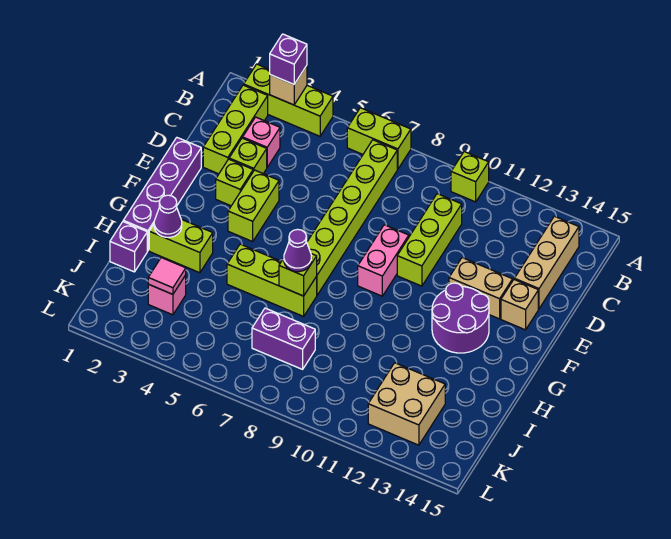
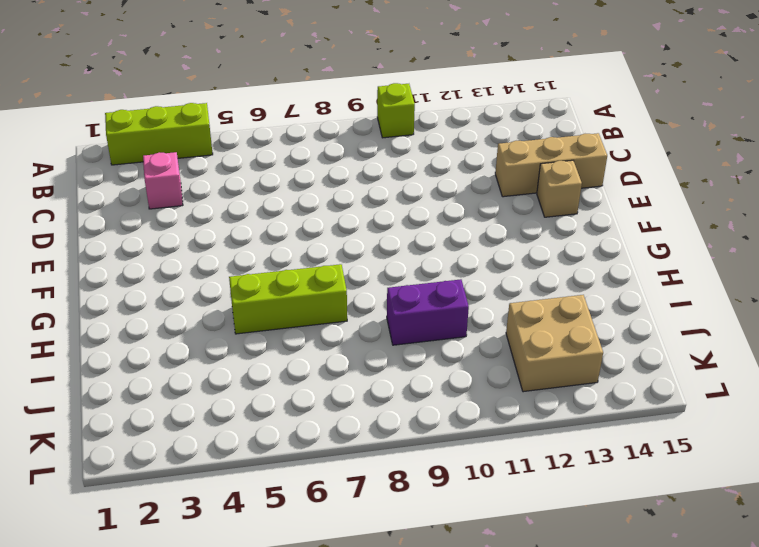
tan brick D13:D15 level 1 -> tan brick B14:D14 level 1
purple brick I9:I10 level 1 -> purple brick J7:J8 level 1
none -> lime brick A6:A7 level 1
none -> lime brick B2:D2 level 1
none -> lime brick B7:G7 level 1

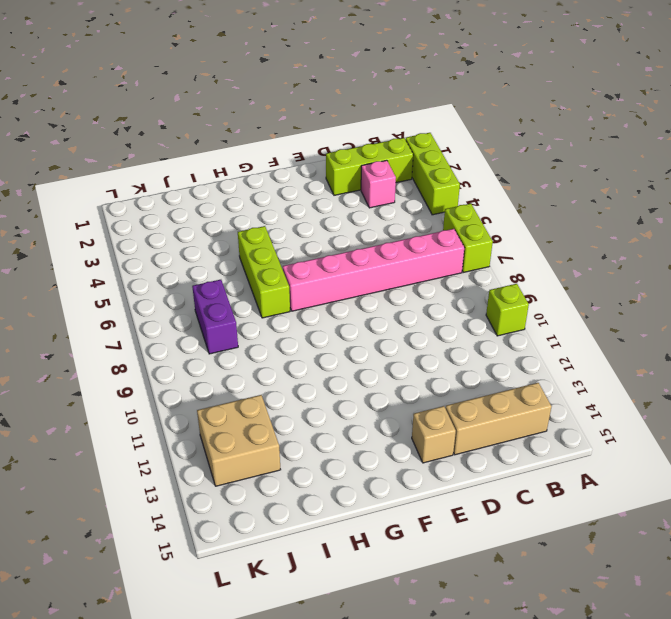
pink brick B7:G7 level 1 -> lime brick B7:G7 level 1
none -> lime brick C10:E10 level 1
none -> lime brick D3 level 1
none -> purple brick E1:H1 level 1

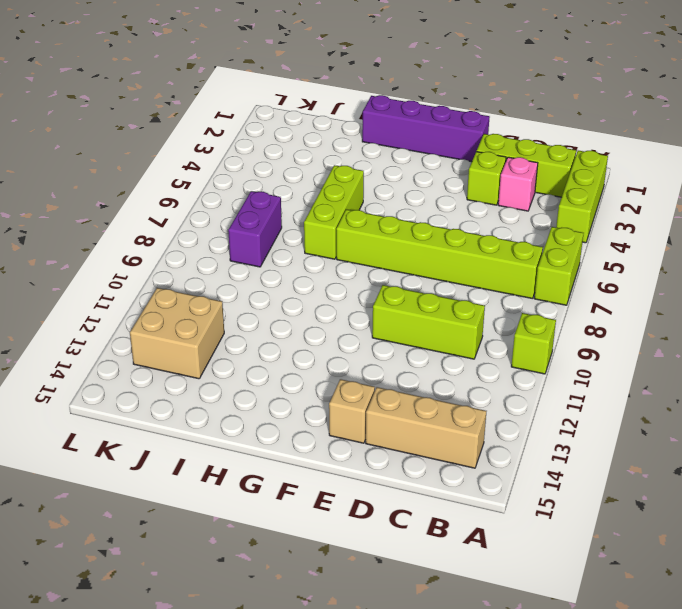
none -> lime brick E3 level 1
none -> lime brick E4:F4 level 1
none -> pink brick E9:F9 level 1

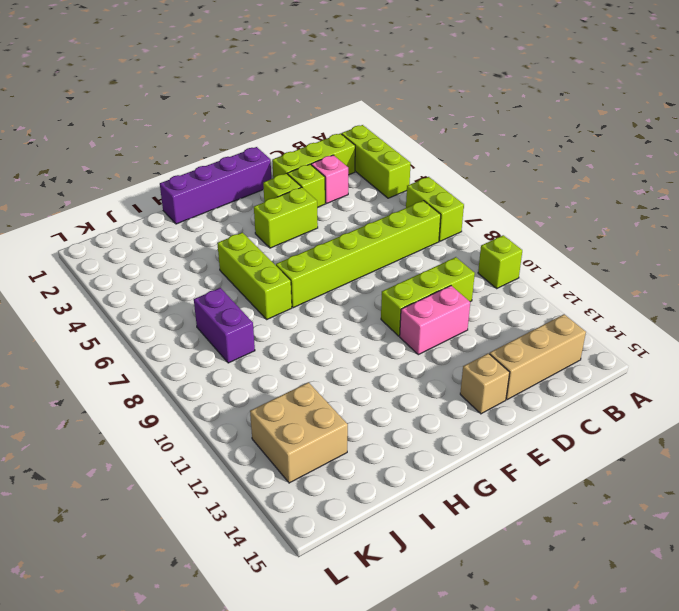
pink brick D11:E11 level 1 -> pink brick E9:F9 level 1
none -> tan brick E12:E13 level 1
none -> purple round brick F12:G13 level 1
none -> lime brick H2:H3 level 1

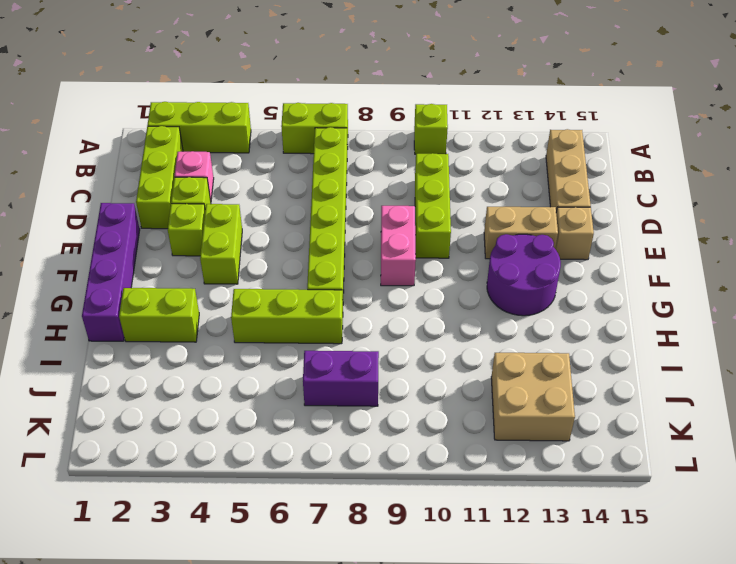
none -> purple brick I1 level 1
none -> pink brick J3 level 1
none -> tan brick A3 level 2

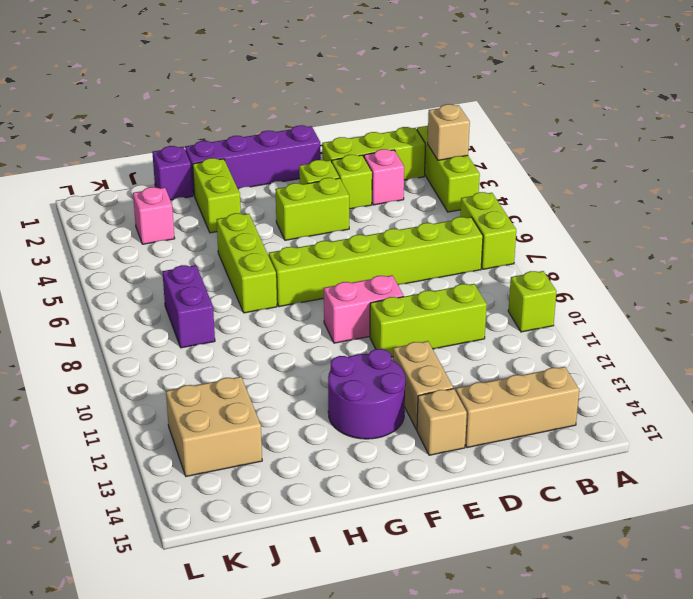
none -> purple cone H2 level 2
none -> lime brick H7 level 2
none -> pink tile J3 level 2

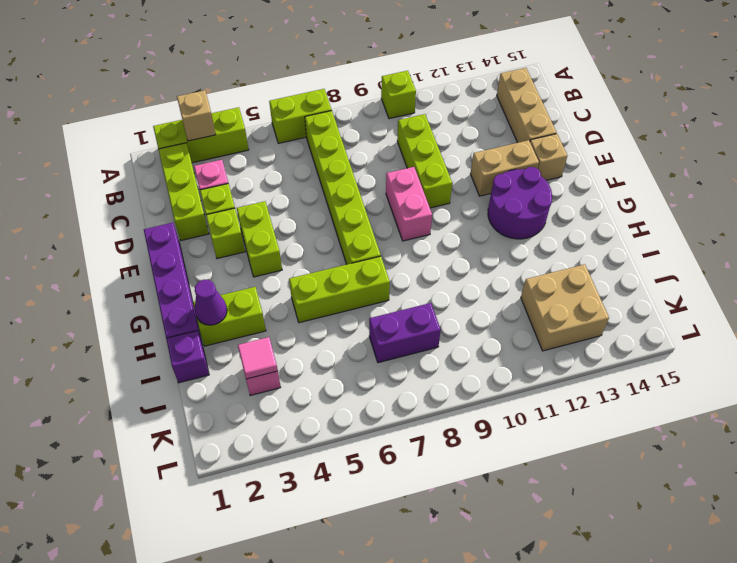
none -> lime brick H7 level 2
none -> purple brick A3 level 3
none -> purple cone H7 level 3

